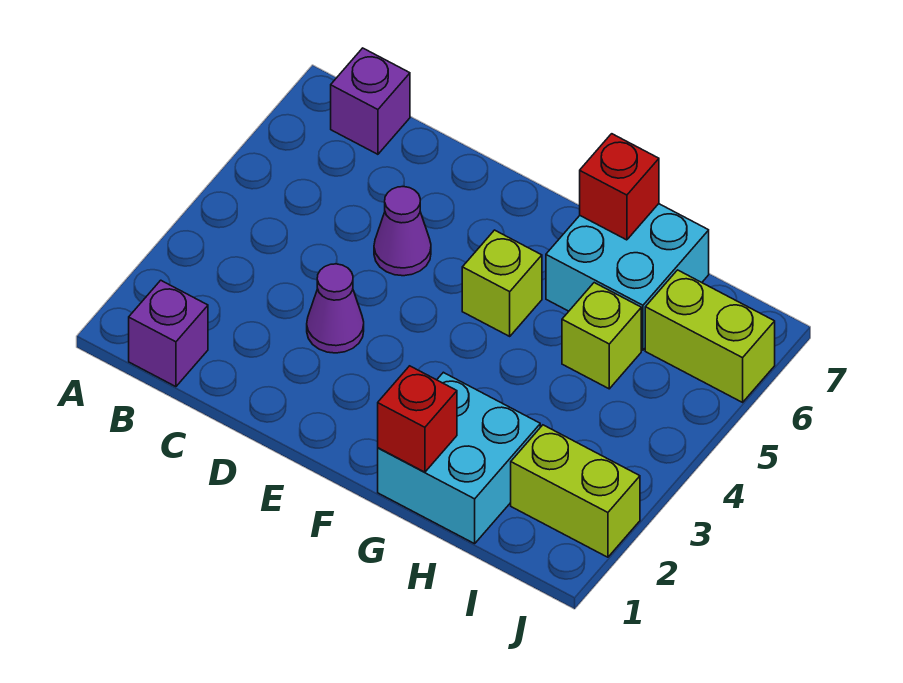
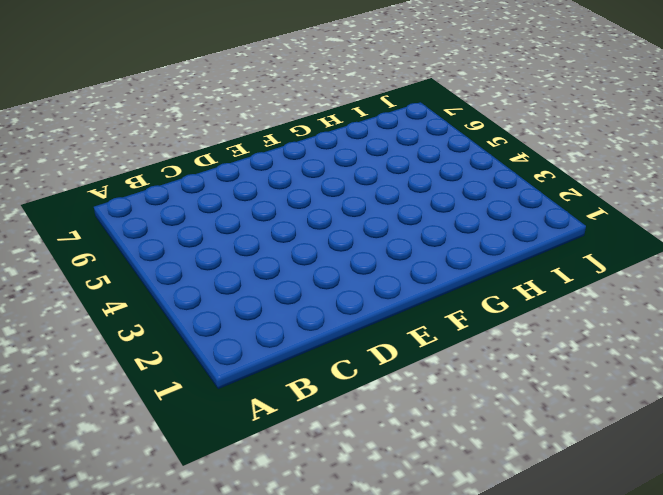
none -> purple brick B1 level 1
none -> purple brick B7 level 1
none -> purple cone D3 level 1

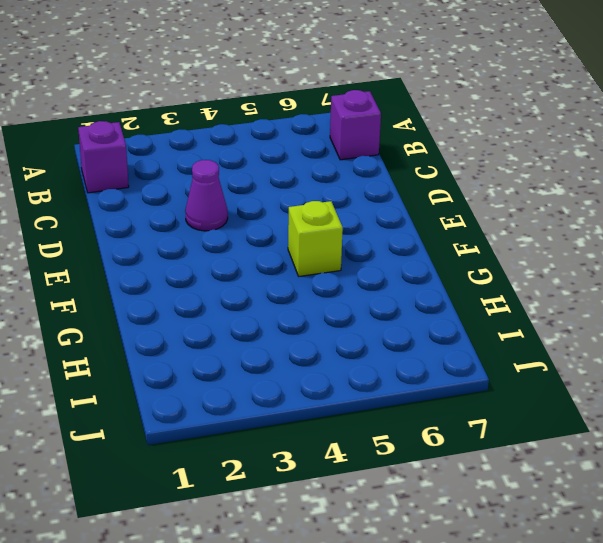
none -> purple cone D5 level 1
none -> cyan brick G1:H2 level 1
none -> cyan brick G6:H7 level 1

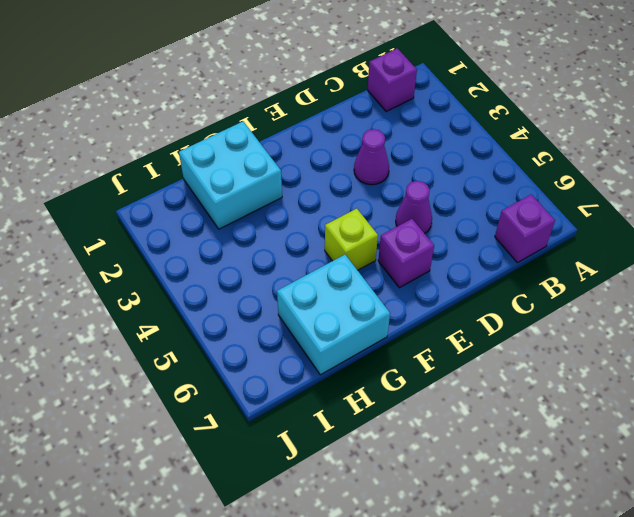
purple brick E6 level 1 -> none
none -> lime brick H5 level 1
none -> lime brick I2:J2 level 1
none -> lime brick I6:J6 level 1

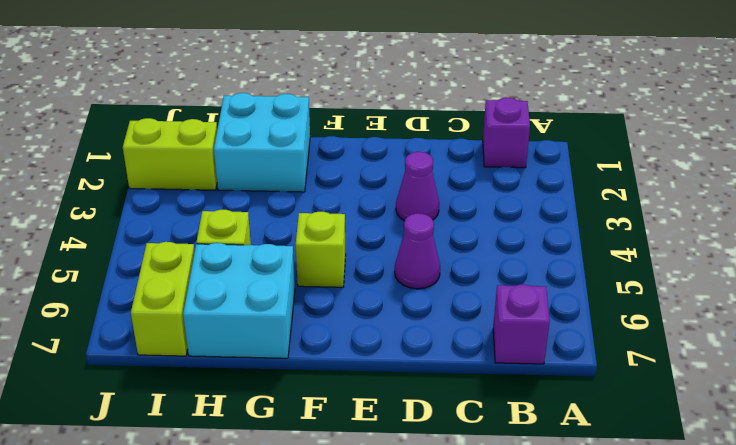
lime brick I6:I7 level 1 -> lime brick I6:J6 level 1
none -> red brick G1 level 2
none -> red brick G7 level 2

